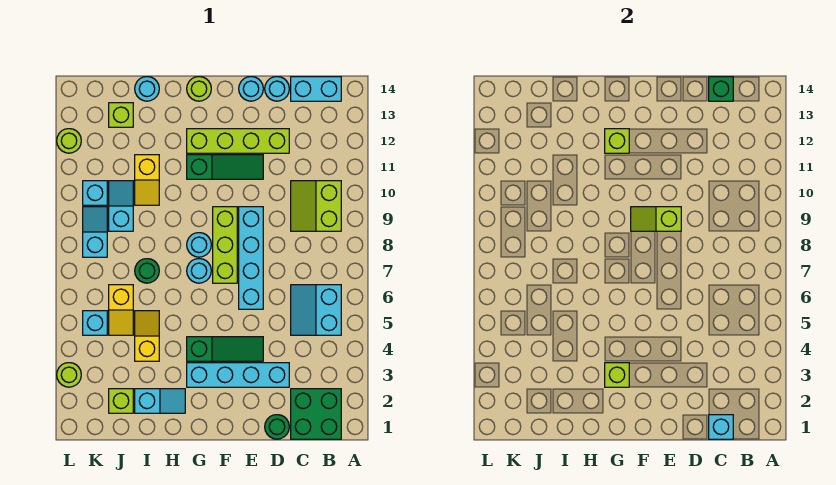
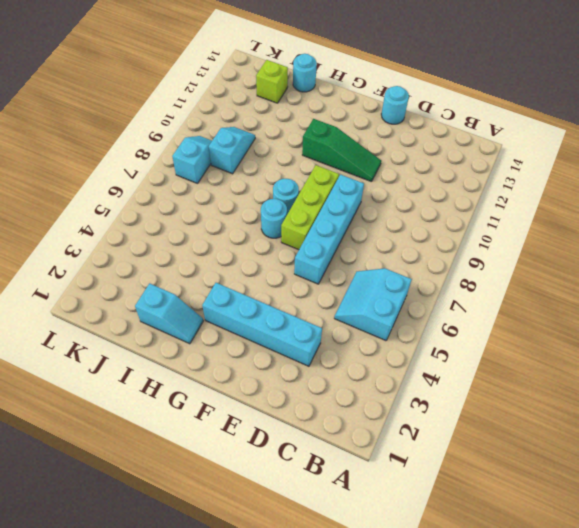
none -> green brick B1:C2 level 1
none -> lime slope B9:C10 level 1 top B
none -> cyan brick B14:C14 level 1
none -> green round brick D1 level 1

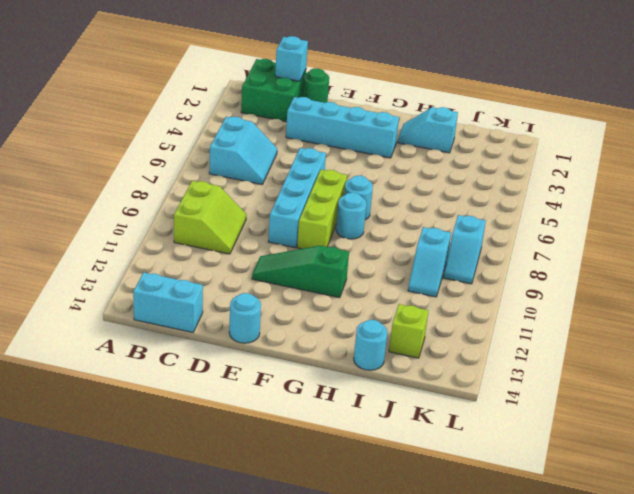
none -> lime brick D12:G12 level 1
none -> cyan round brick D14 level 1
none -> green slope E4:G4 level 1 top G
none -> lime round brick G14 level 1

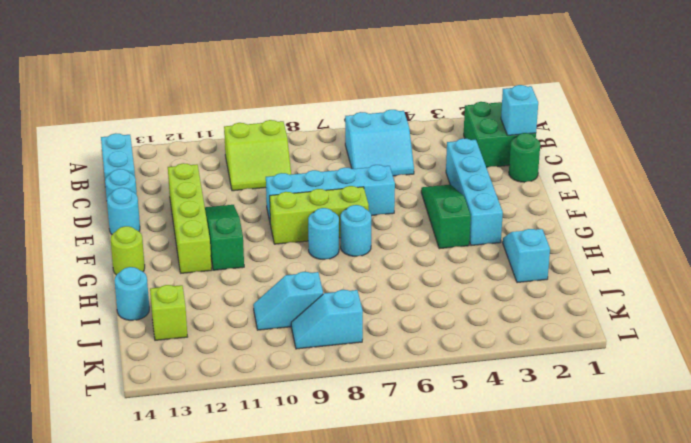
none -> yellow slope I4:I5 level 1 top 4
none -> green round brick I7 level 1
none -> yellow slope I10:I11 level 1 top 11
none -> lime brick J2 level 1

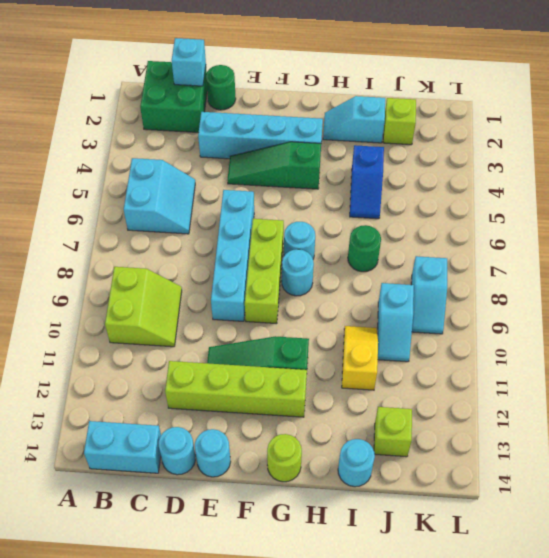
blue slope I4:I5 level 1 top 4 -> yellow slope I4:I5 level 1 top 4
none -> yellow slope J5:J6 level 1 top 6
none -> cyan brick K5 level 1
none -> cyan brick K10 level 1
none -> lime round brick L3 level 1

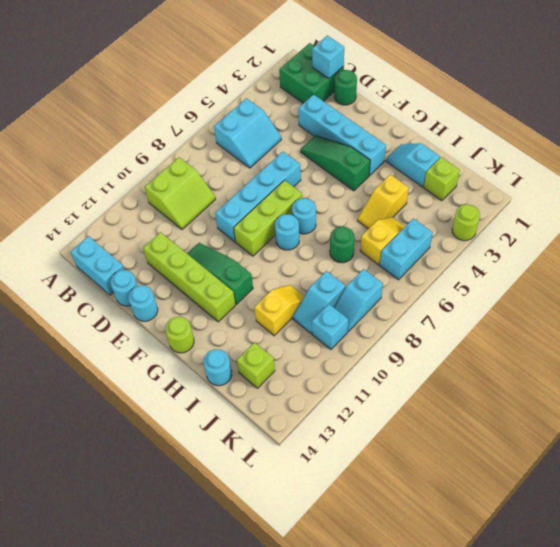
cyan brick K5:K6 level 1 -> cyan brick K5 level 1
none -> lime round brick L12 level 1
none -> green brick C14 level 2
none -> lime slope E9:F9 level 2 top E
none -> lime brick G3 level 2

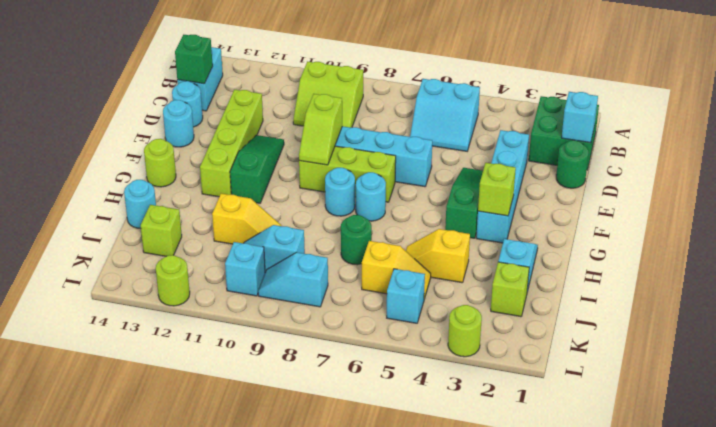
none -> lime brick G12 level 2

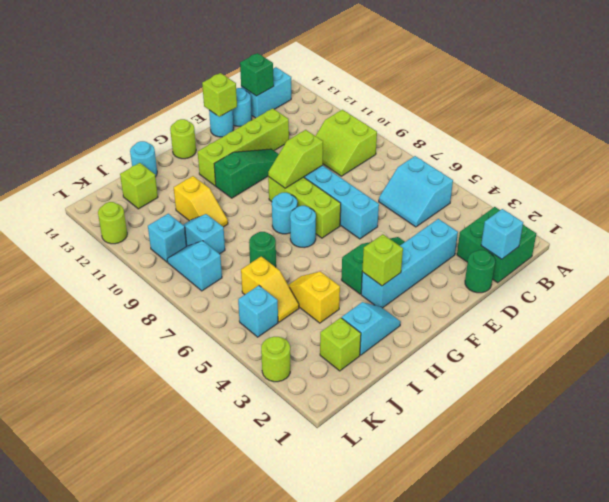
lime brick E14 level 2 -> lime brick G12 level 2

